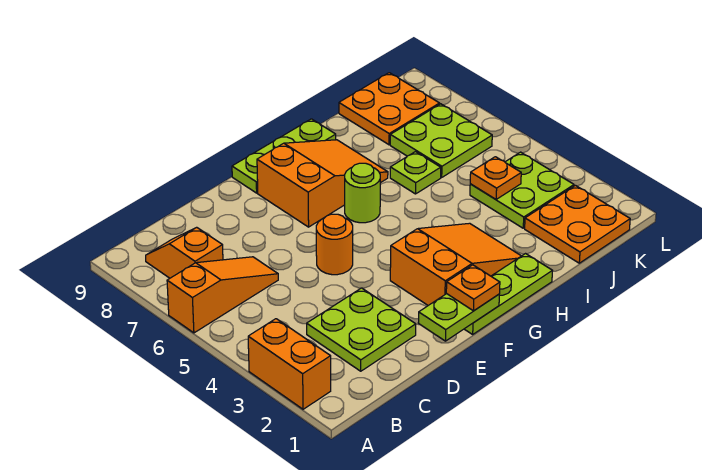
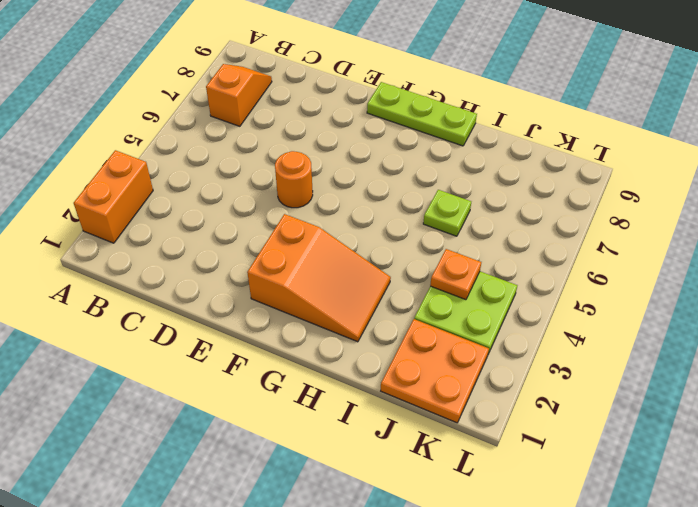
none -> orange slope A6:C6 level 1 top A
none -> lime plate C2:D3 level 1
none -> lime plate F1:H1 level 1

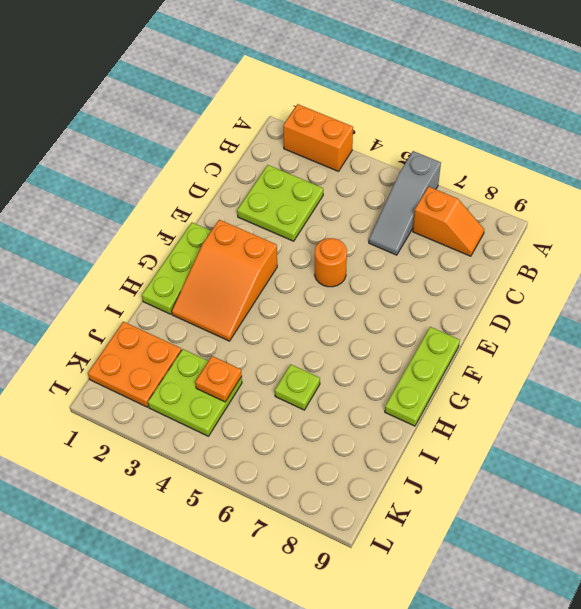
grey slope A6:C6 level 1 top A -> orange slope A6:C6 level 1 top A
none -> orange slope F7:H8 level 1 top F
none -> lime round brick G6 level 1
none -> lime plate J6:K7 level 1

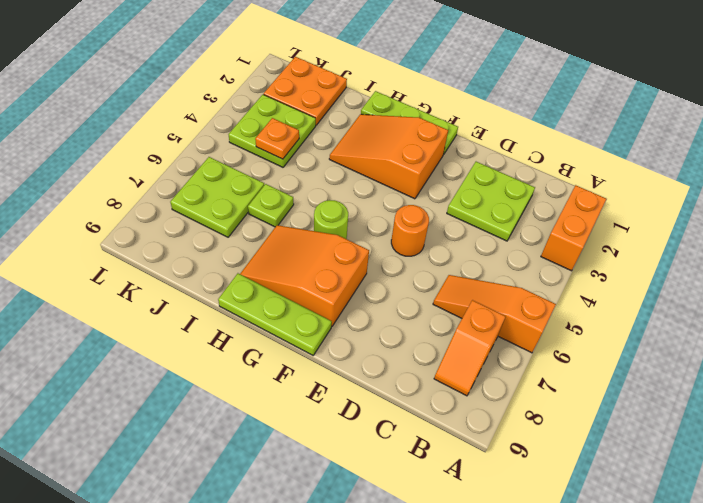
none -> orange plate J8:K9 level 1
none -> lime plate E1:F1 level 2
none -> orange plate F1 level 3

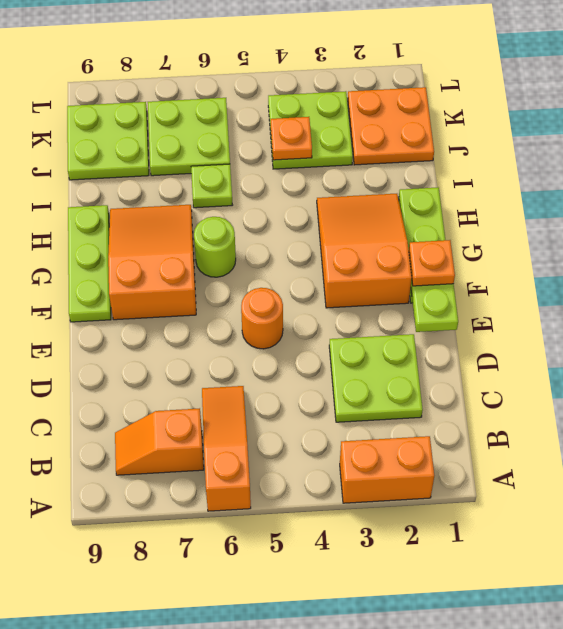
lime plate J8:K9 level 1 -> orange plate J8:K9 level 1

